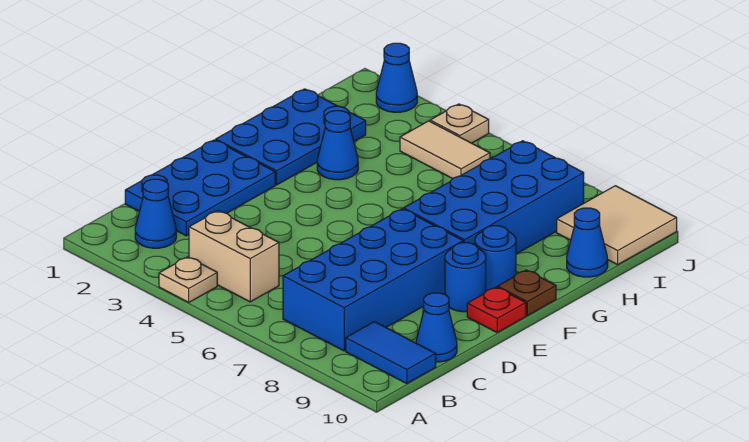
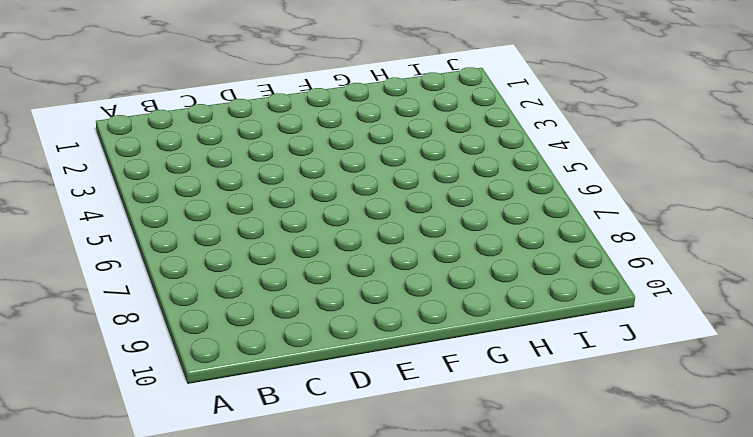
none -> tan plate A4 level 1
none -> blue cone B2 level 1
none -> tan brick B4:B5 level 1

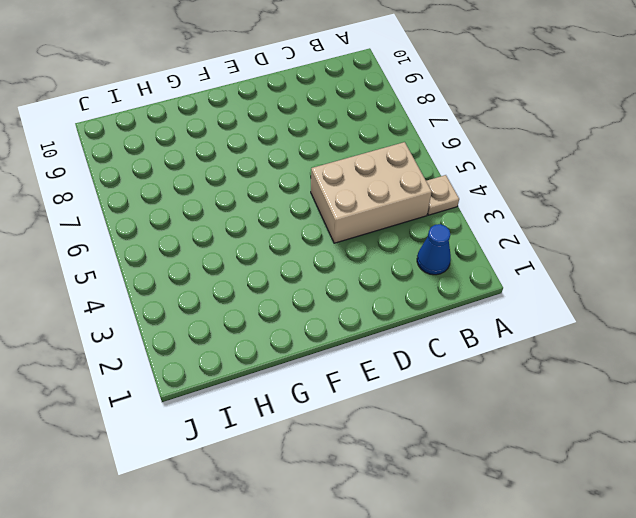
tan brick B4:D5 level 1 -> tan brick B4:B5 level 1
none -> blue brick B7:E8 level 1
none -> blue tile B9:B10 level 1
none -> blue plate C1:E2 level 1

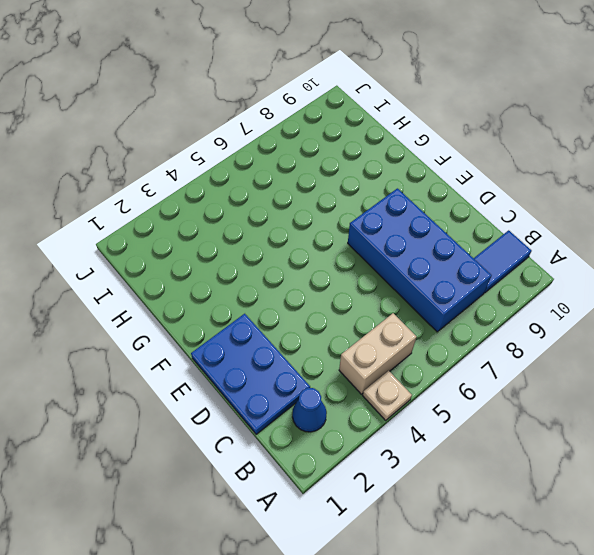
none -> blue cone C10 level 1
none -> blue round brick E9 level 1
none -> red plate E10 level 1

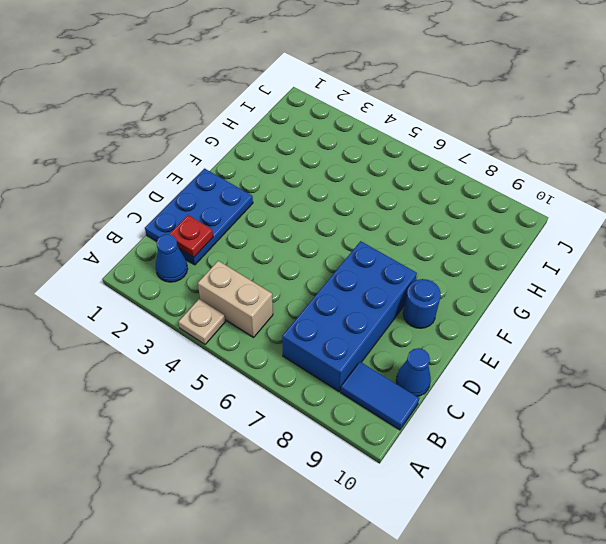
red plate C2 level 2 -> red plate E10 level 1
none -> blue plate F1:H2 level 1
none -> blue brick F7:I8 level 1
none -> blue round brick F9 level 1

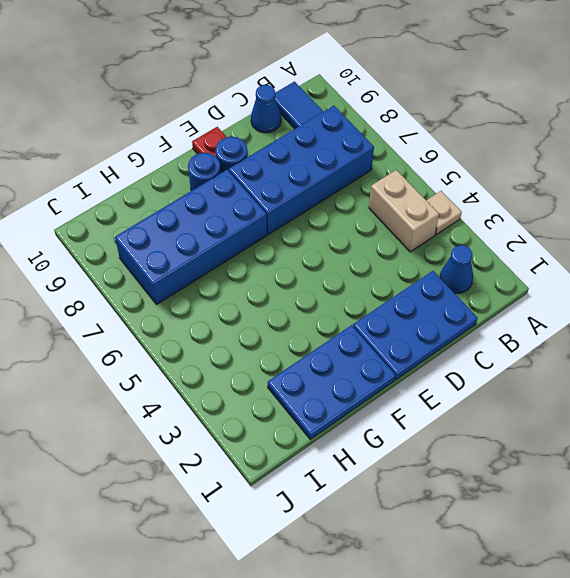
none -> brown plate F10 level 1
none -> blue cone G3 level 1
none -> blue cone H10 level 1

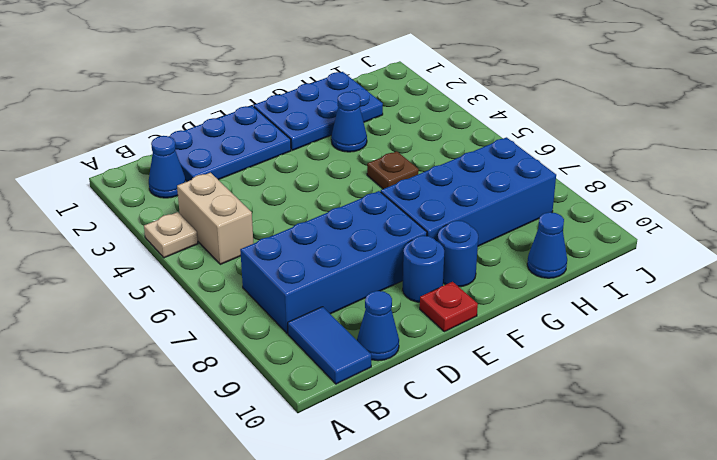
brown plate G5 level 1 -> brown plate F10 level 1
none -> tan tile I4:I5 level 1
none -> tan tile I9:J10 level 1
none -> blue cone J2 level 1

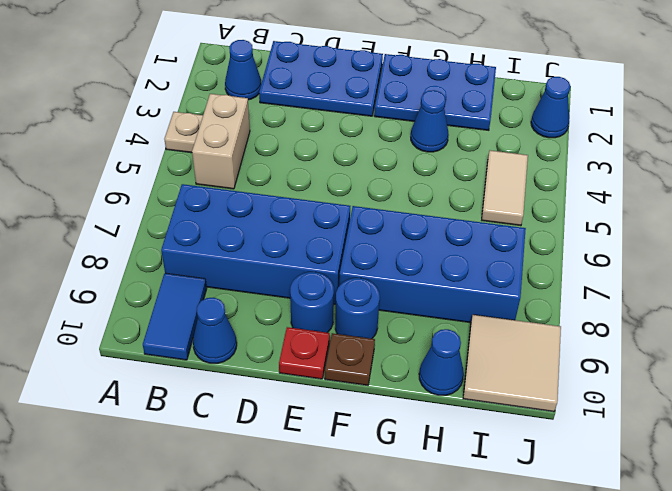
none -> tan plate J4 level 1

